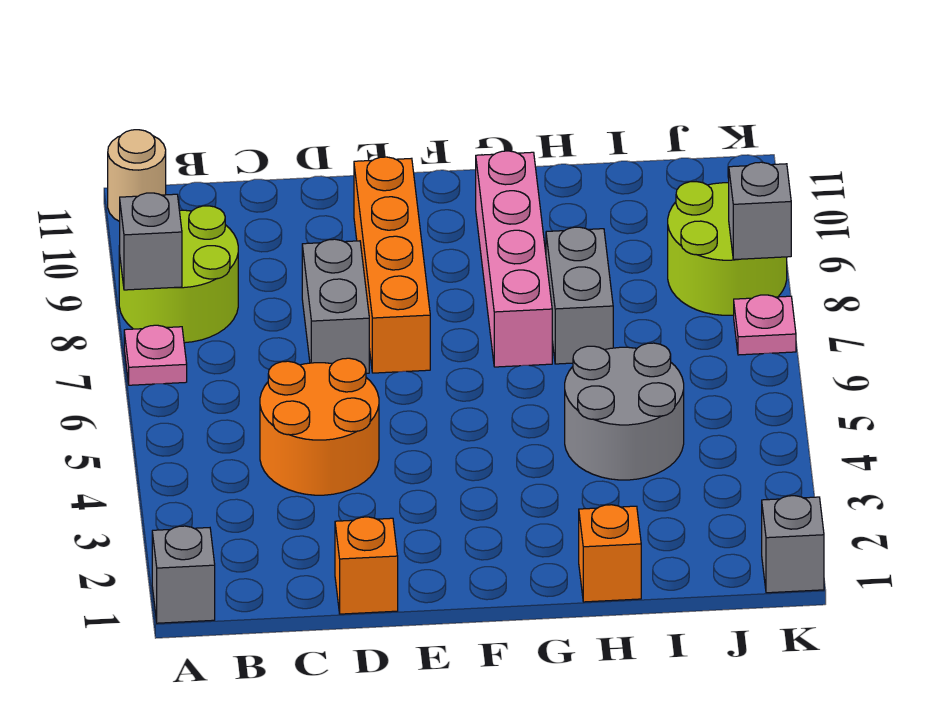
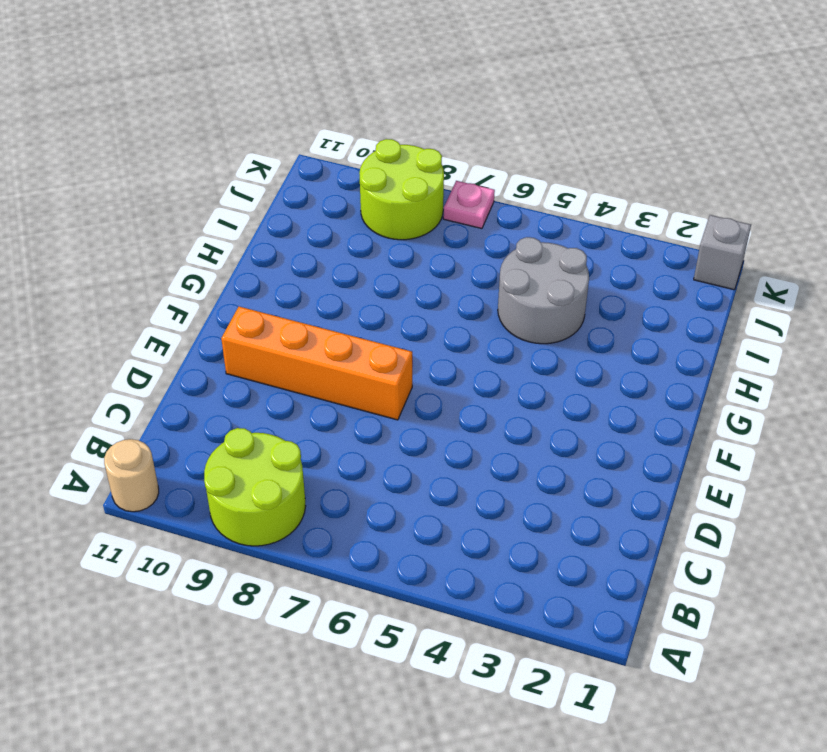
none -> grey brick A1 level 1
none -> pink plate A7 level 1
none -> orange round brick C4:D5 level 1

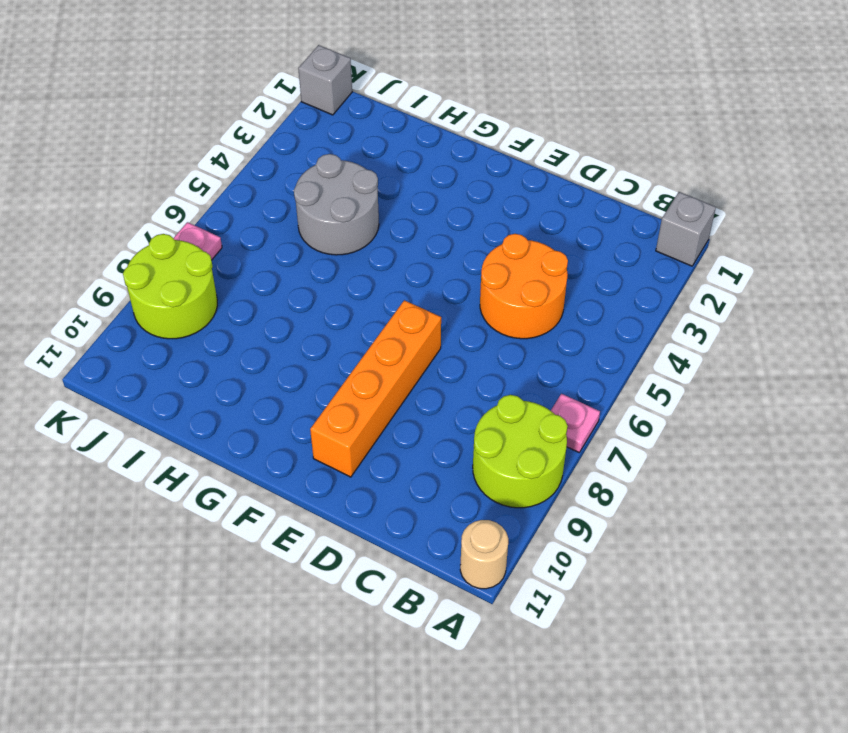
none -> orange brick D1 level 1
none -> grey brick D7:D8 level 1
none -> pink brick G7:G10 level 1

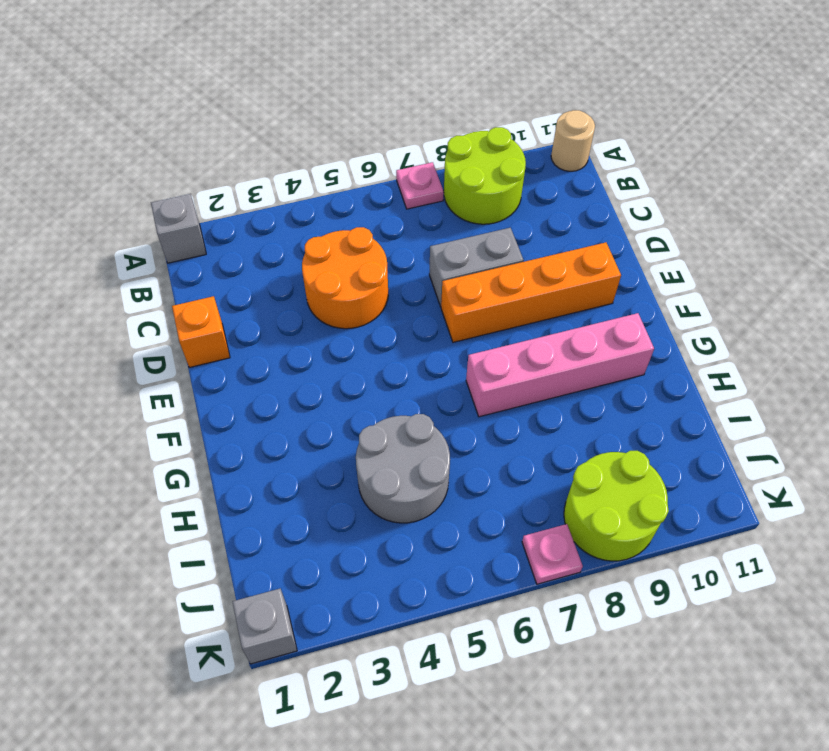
none -> orange brick H1 level 1
none -> grey brick H7:H8 level 1
none -> grey brick A8 level 2

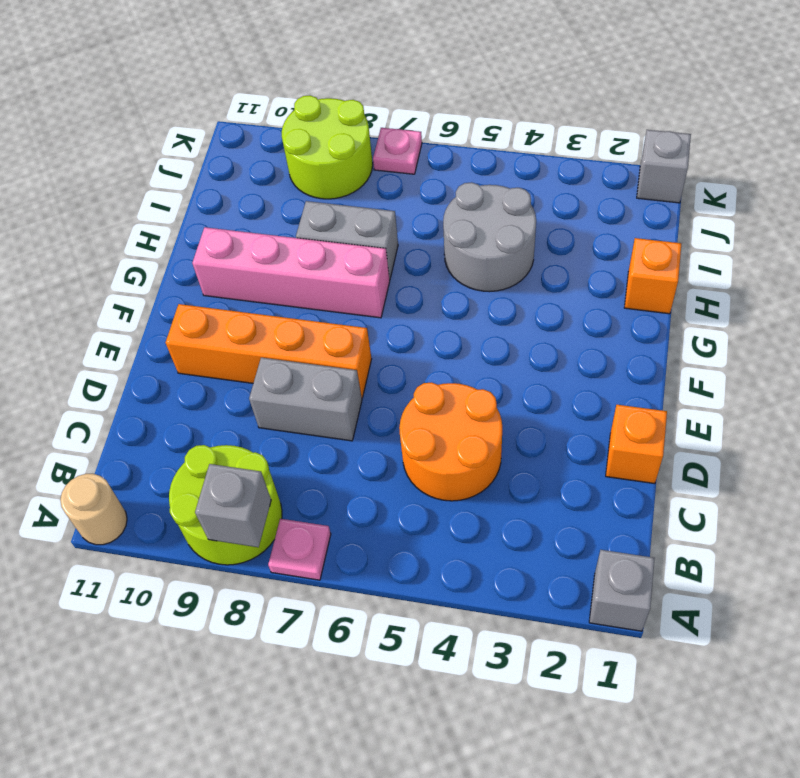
none -> grey brick K8 level 2

